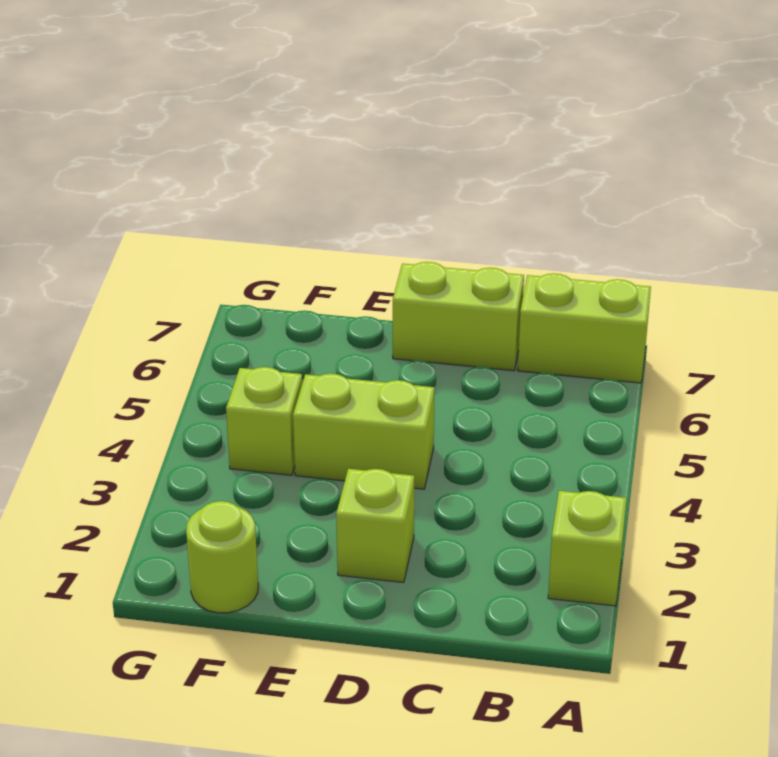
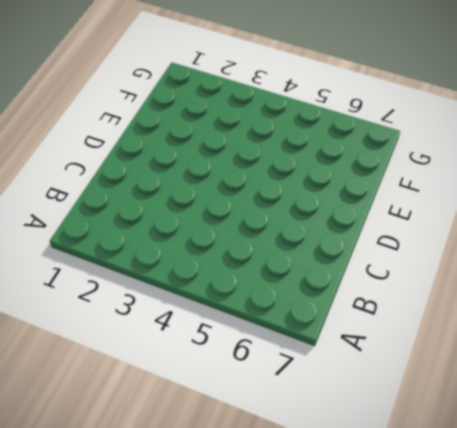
none -> lime brick A2 level 1
none -> lime brick A7:B7 level 1

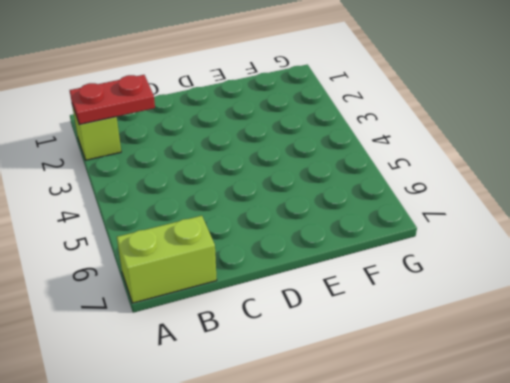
red plate A2:B2 level 2 -> none
none -> lime brick C7:D7 level 1
none -> lime brick D2 level 1

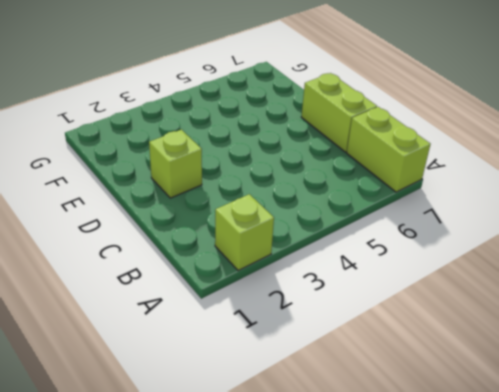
none -> lime brick D4:E4 level 1
none -> lime round brick F1 level 1

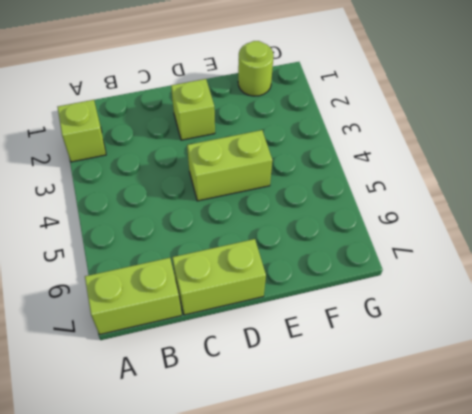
none -> lime brick F4 level 1

